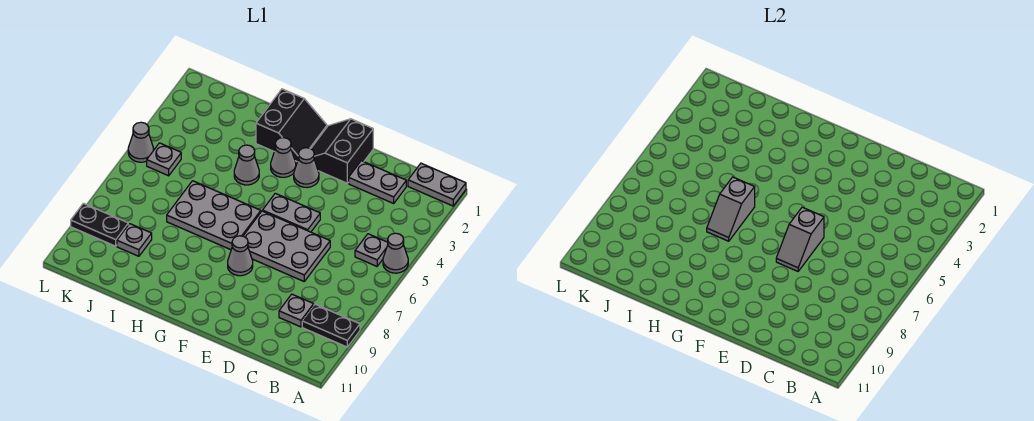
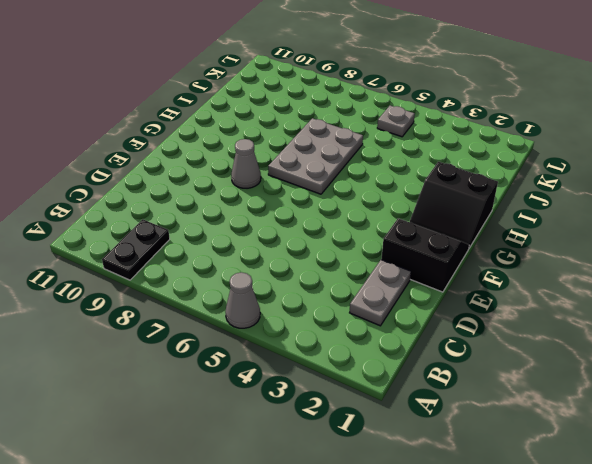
none -> grey plate A1:B1 level 1
none -> grey plate B5 level 1
none -> grey plate C9 level 1

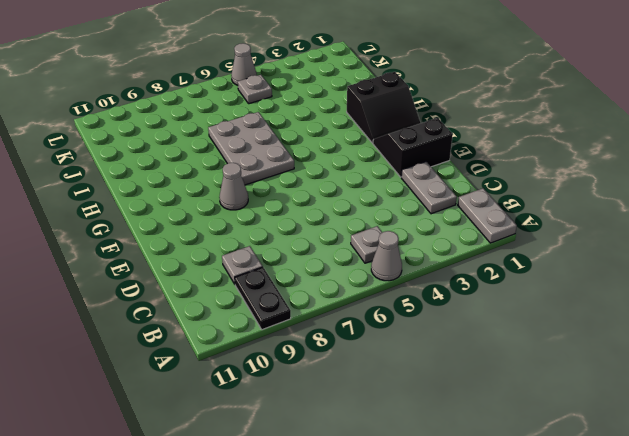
none -> grey plate D6:F7 level 1
none -> grey plate E5:F5 level 1
none -> grey cone F3 level 1

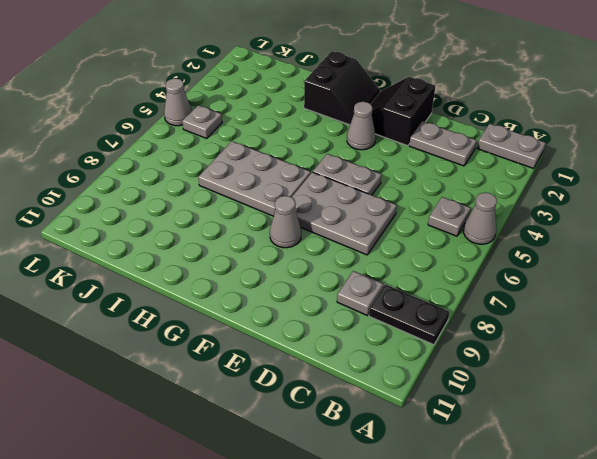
none -> grey cone G3 level 1
none -> grey cone H4 level 1
none -> grey plate J9 level 1

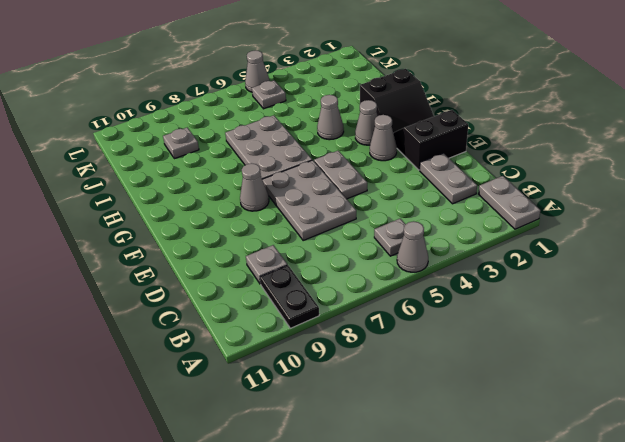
none -> black plate K9:L9 level 1
none -> grey slope E6:E7 level 2 top 6
none -> grey slope H6:H7 level 2 top 6

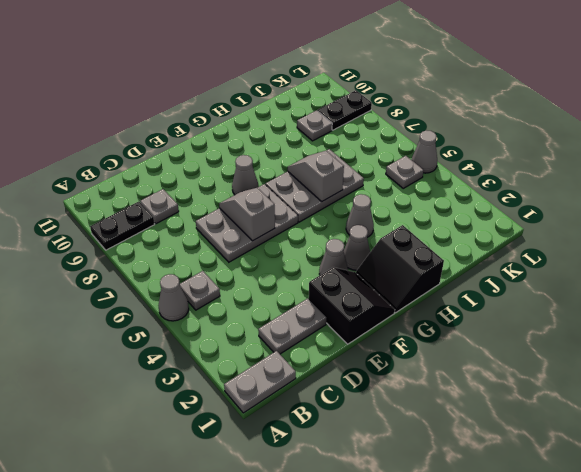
none -> grey plate E5:F5 level 1

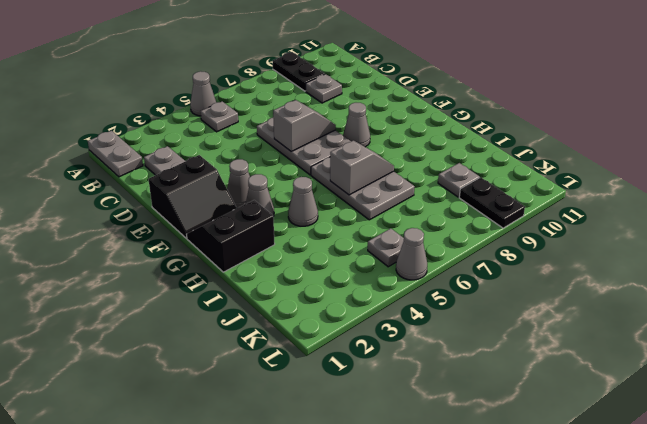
none -> grey plate E5:F5 level 1

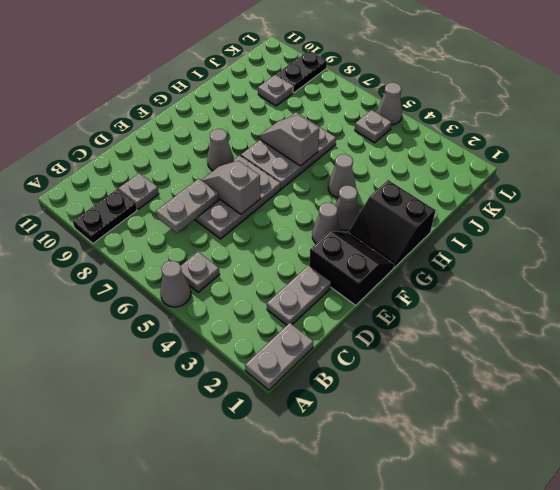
grey plate C7:D7 level 2 -> grey plate E5:F5 level 1

